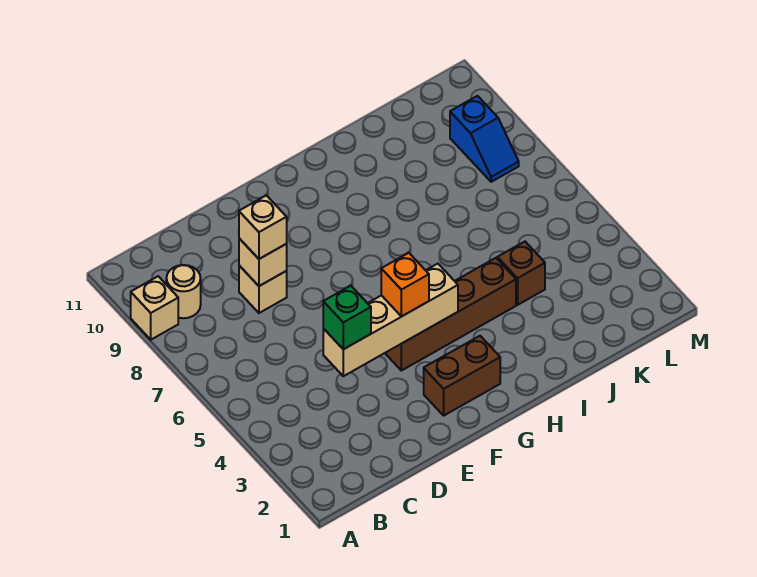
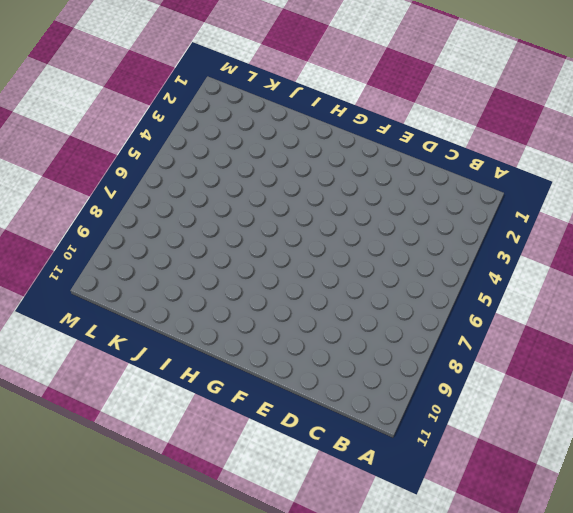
none -> tan brick A9 level 1
none -> tan round brick B9 level 1
none -> tan brick D8 level 1

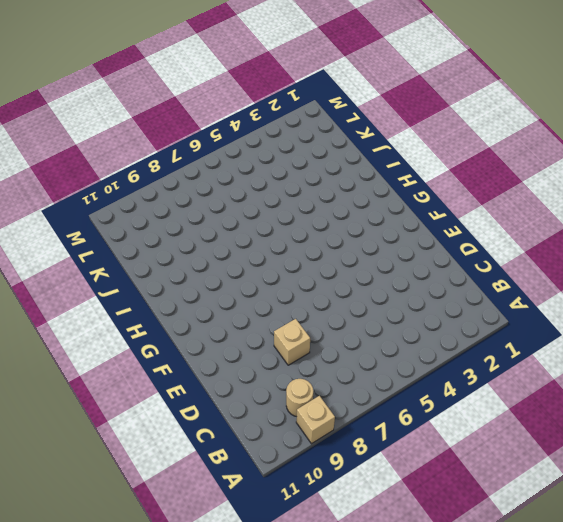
none -> brown brick F2:G2 level 1
none -> brown brick F4:I4 level 1
none -> brown brick J4 level 1

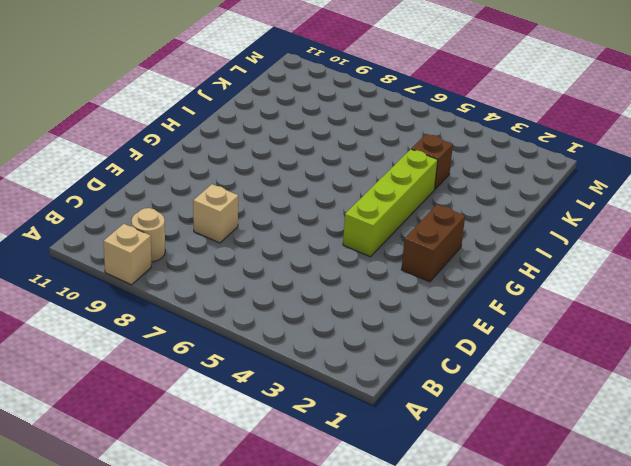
lime brick F4:I4 level 1 -> brown brick F4:I4 level 1
none -> blue slope L8:L9 level 1 top 9
none -> tan brick D4:G4 level 2
none -> tan brick D8 level 2

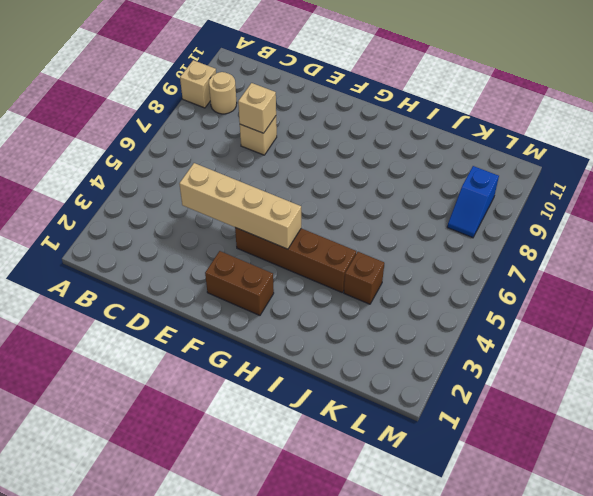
none -> green brick D4 level 3
none -> tan brick D8 level 3
none -> orange brick F4 level 3

